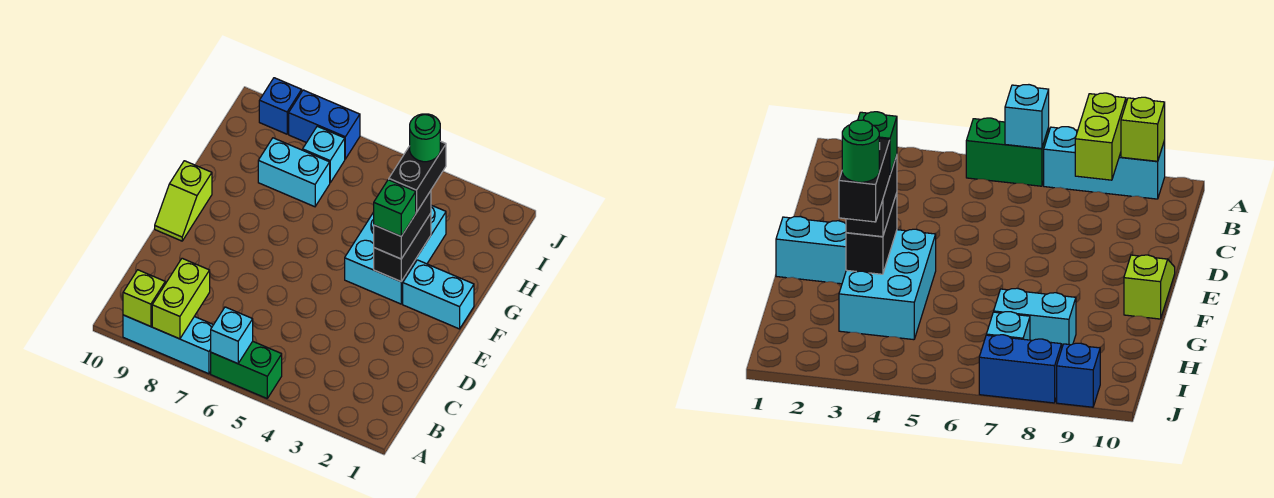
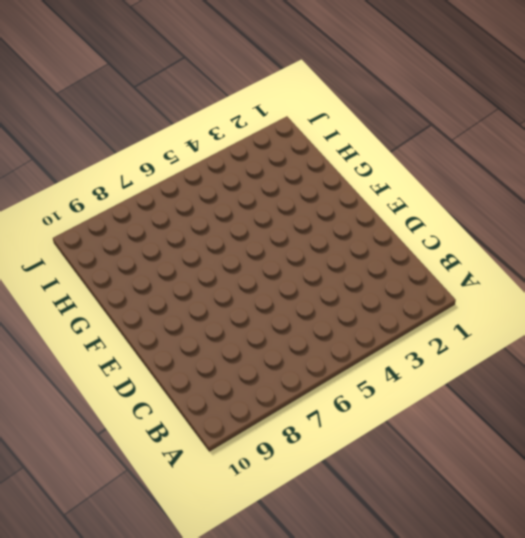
none -> green brick A5:A6 level 1
none -> cyan brick A7:A9 level 1
none -> lime slope E10:F10 level 1 top F

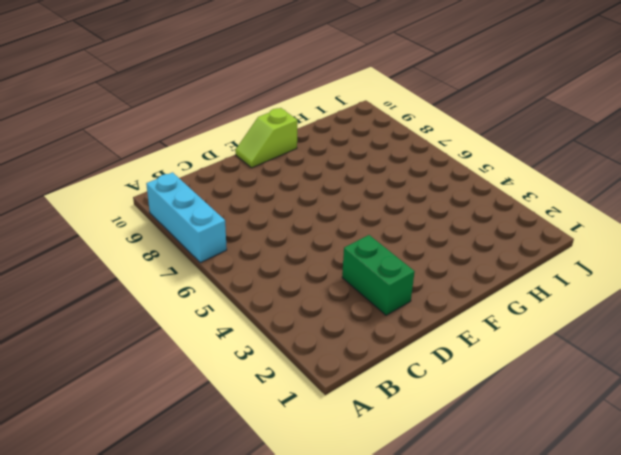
green brick D2:D3 level 1 -> green brick A5:A6 level 1
none -> cyan brick F1:F2 level 1
none -> cyan brick F3:H4 level 1
none -> cyan brick H7:H8 level 1

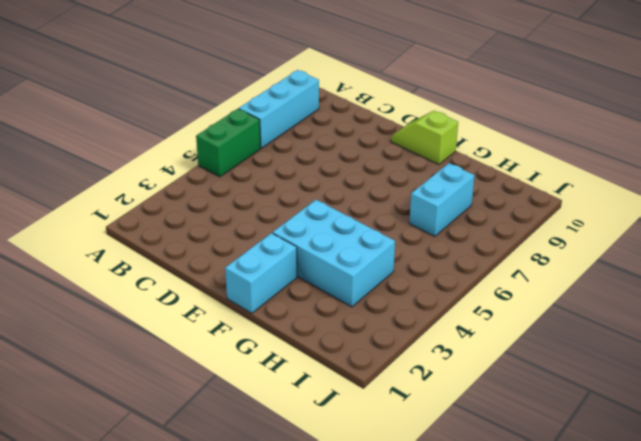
none -> cyan brick I7 level 1
none -> blue brick J7:J8 level 1
none -> blue brick J9 level 1

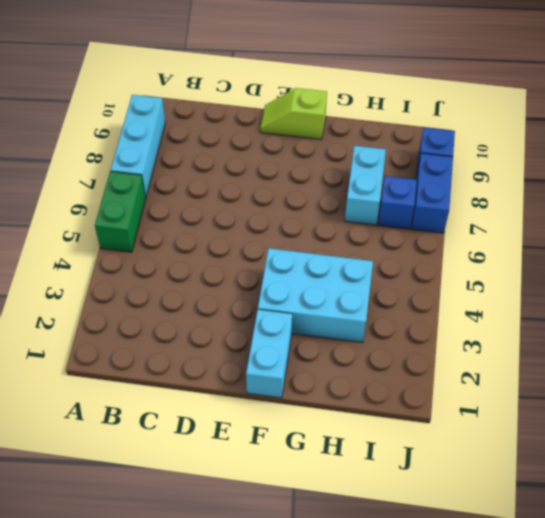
blue brick I7 level 1 -> cyan brick I7 level 1
none -> cyan brick A6 level 2
none -> lime brick A8:B8 level 2
none -> lime brick A9 level 2

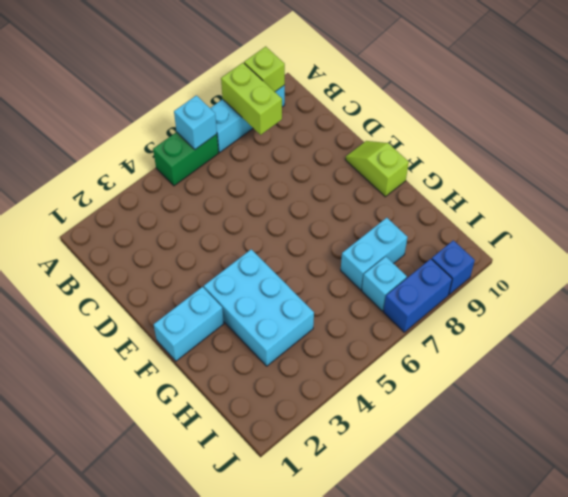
none -> black brick F3:G3 level 2
none -> black brick F3:G3 level 3
none -> green brick F3 level 4

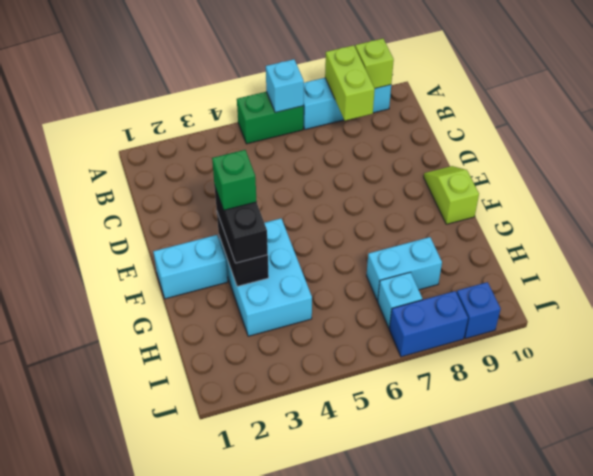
none -> black brick G3:H3 level 4
none -> green round brick H3 level 5

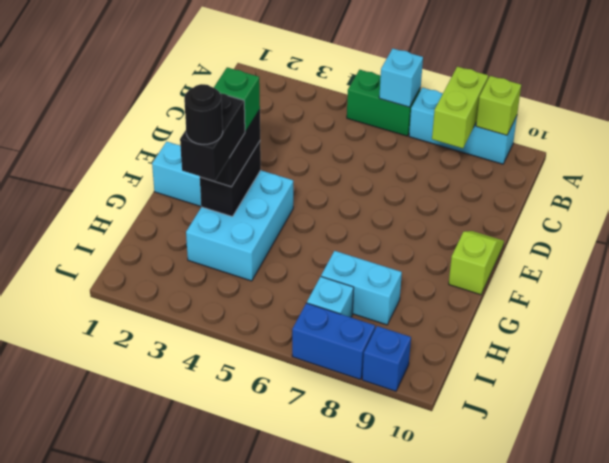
black round brick H3 level 5 -> green round brick H3 level 5

